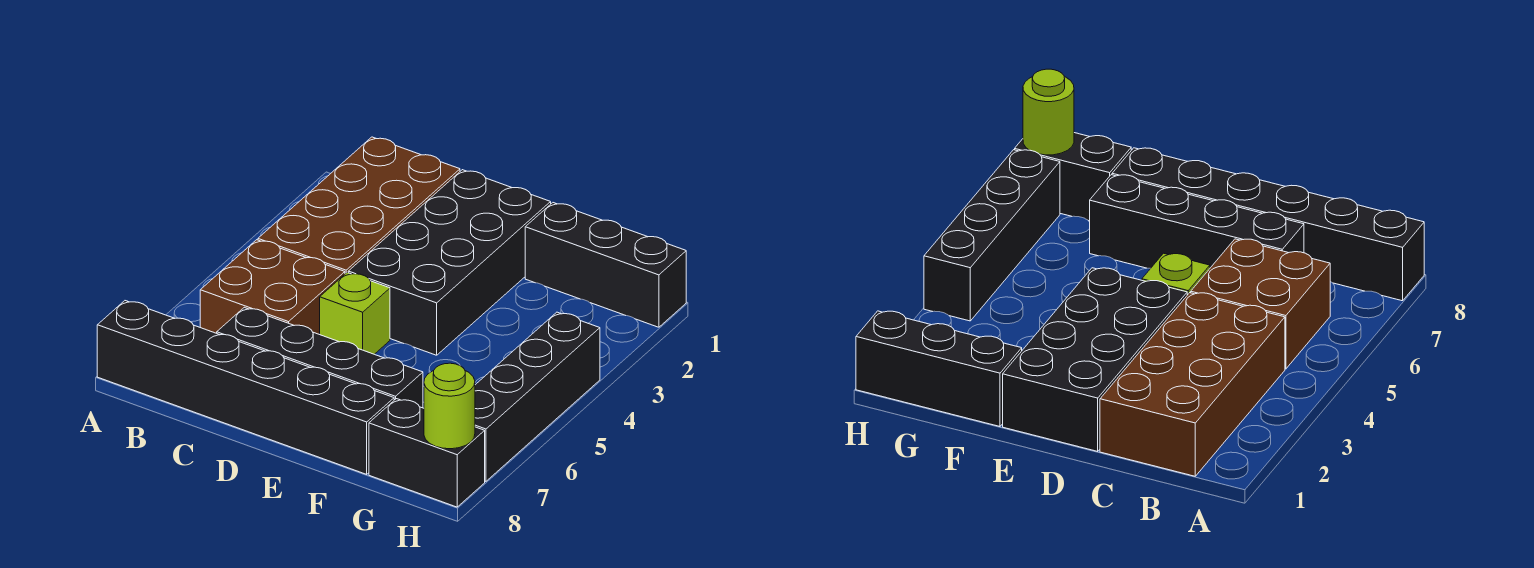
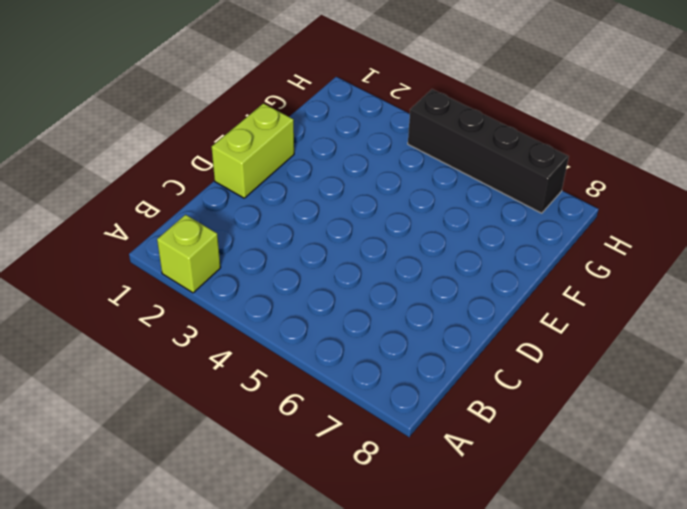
lime brick A2 level 1 -> lime brick D5 level 1
lime brick D1:E1 level 1 -> black brick D1:E4 level 1
none -> black brick A8:F8 level 1
none -> brown brick B1:C4 level 1

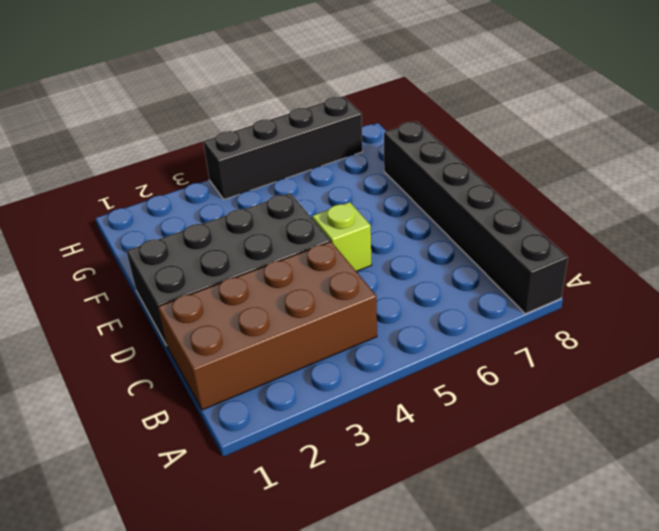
none -> brown brick B5:C6 level 1
none -> black brick C7:F7 level 1

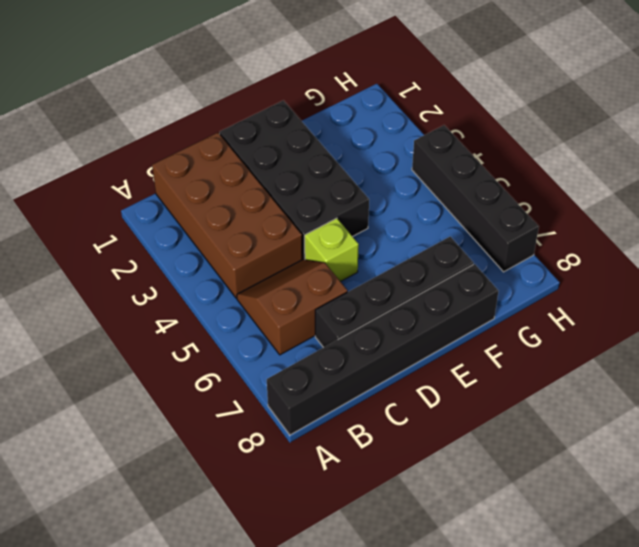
brown slope B5:C6 level 1 top 6 -> brown brick B5:C6 level 1
none -> black brick F1:H1 level 1
none -> black brick G8:H8 level 1

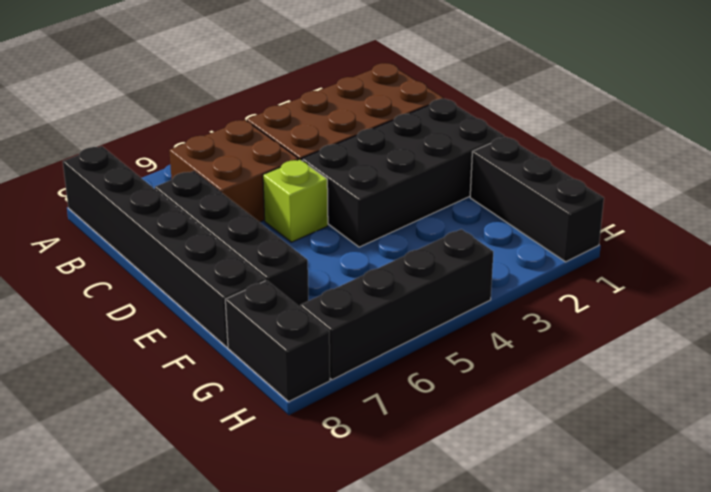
none -> lime round brick H8 level 2

